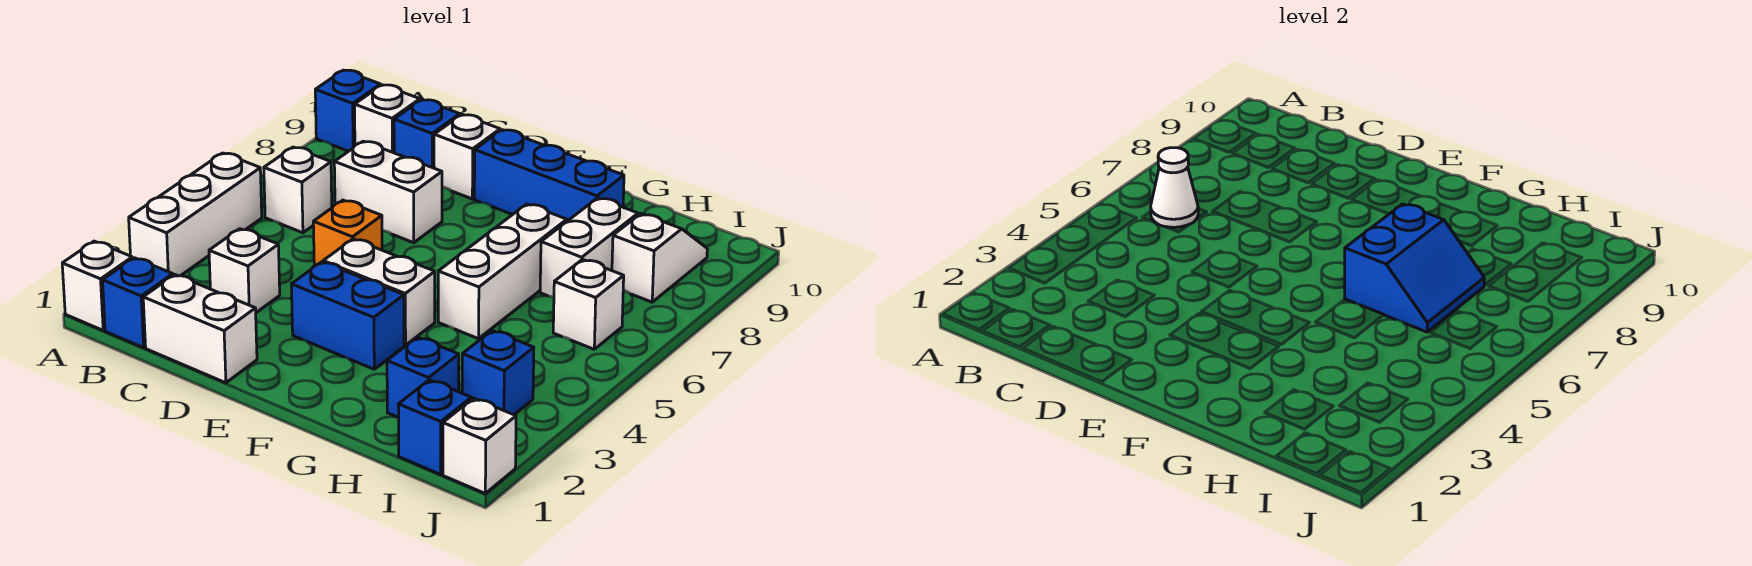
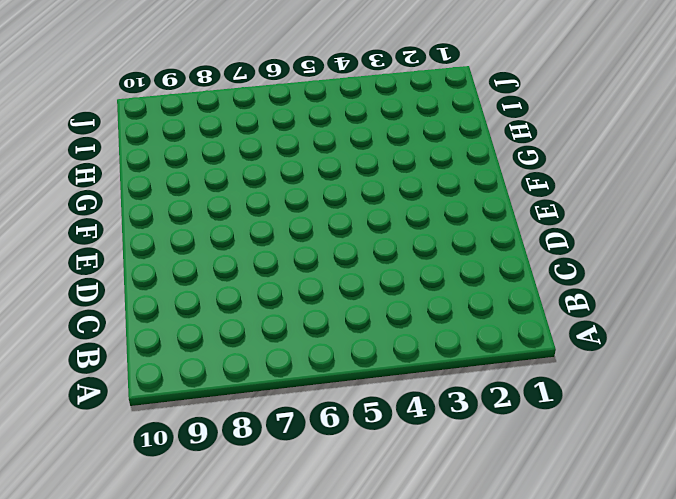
none -> white brick A1 level 1
none -> white brick A3:A5 level 1
none -> blue brick A9 level 1

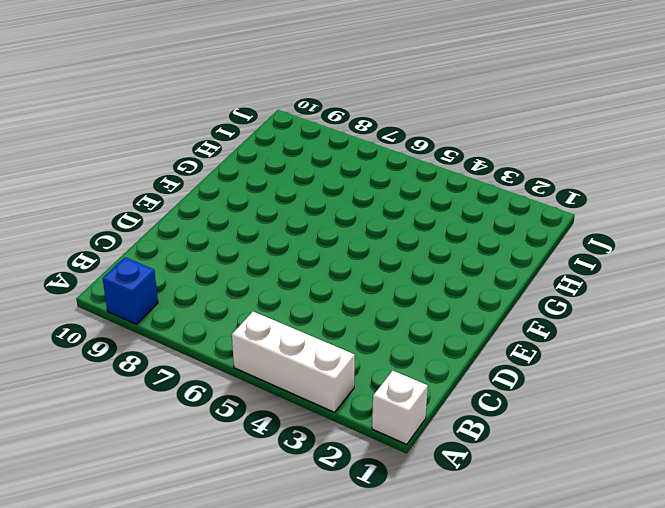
none -> blue brick B1 level 1
none -> white brick B6 level 1
none -> white brick B9 level 1

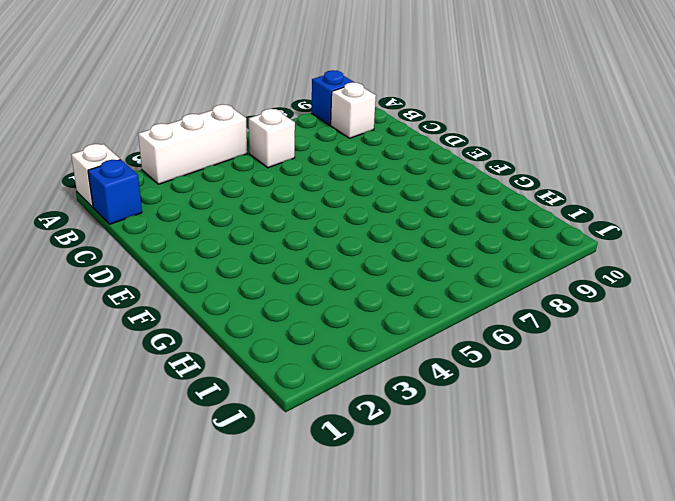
none -> white brick C1:D1 level 1
none -> white brick C3 level 1
none -> white brick C7:D7 level 1

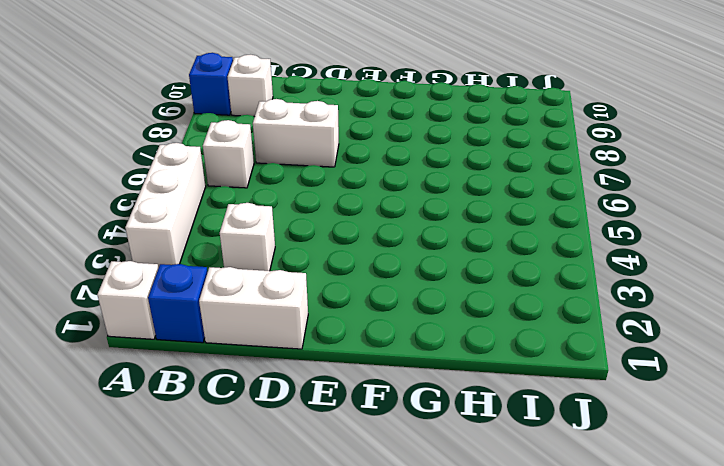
none -> blue brick C9 level 1
none -> orange brick D5 level 1
none -> white brick D9 level 1

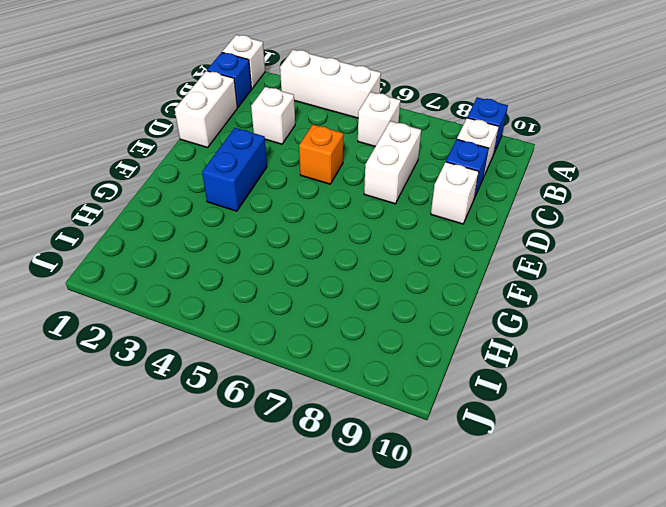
none -> white brick E4:F4 level 1
none -> blue brick E9:G9 level 1
none -> white brick G5:G7 level 1

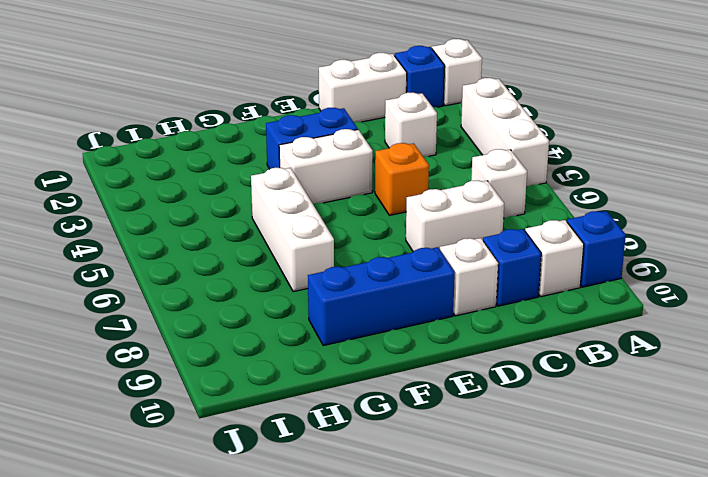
none -> blue brick H2 level 1
none -> white brick H7:H8 level 1
none -> blue brick I1 level 1

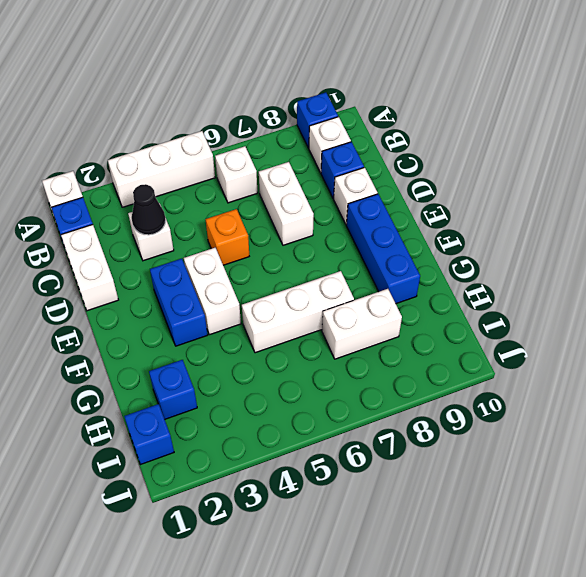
black cone C3 level 2 -> none
none -> blue brick I3 level 1
none -> white brick I6 level 1
none -> white slope I8:I9 level 1 top 8

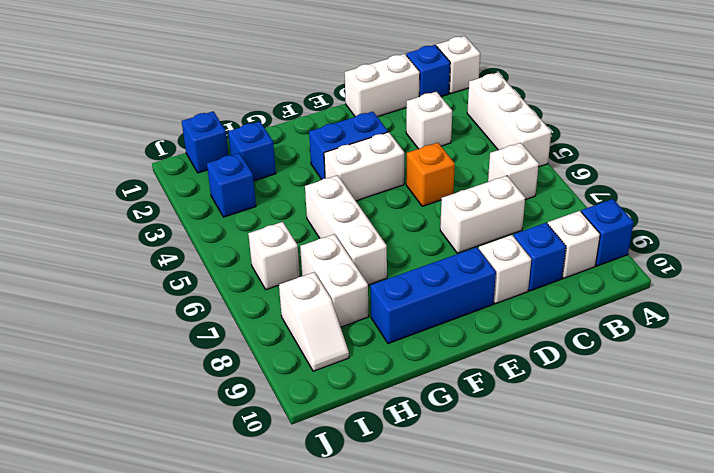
none -> white brick J1 level 1
none -> white cone B6 level 2
none -> blue slope G6:H7 level 2 top G

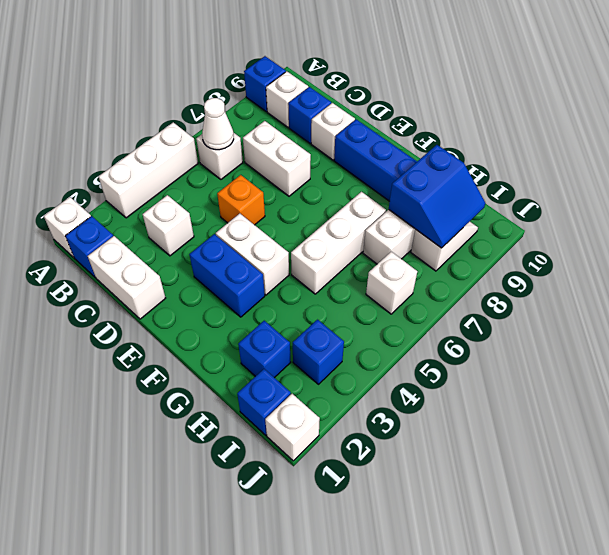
blue slope H8:I9 level 2 top H -> blue slope G6:H7 level 2 top G

